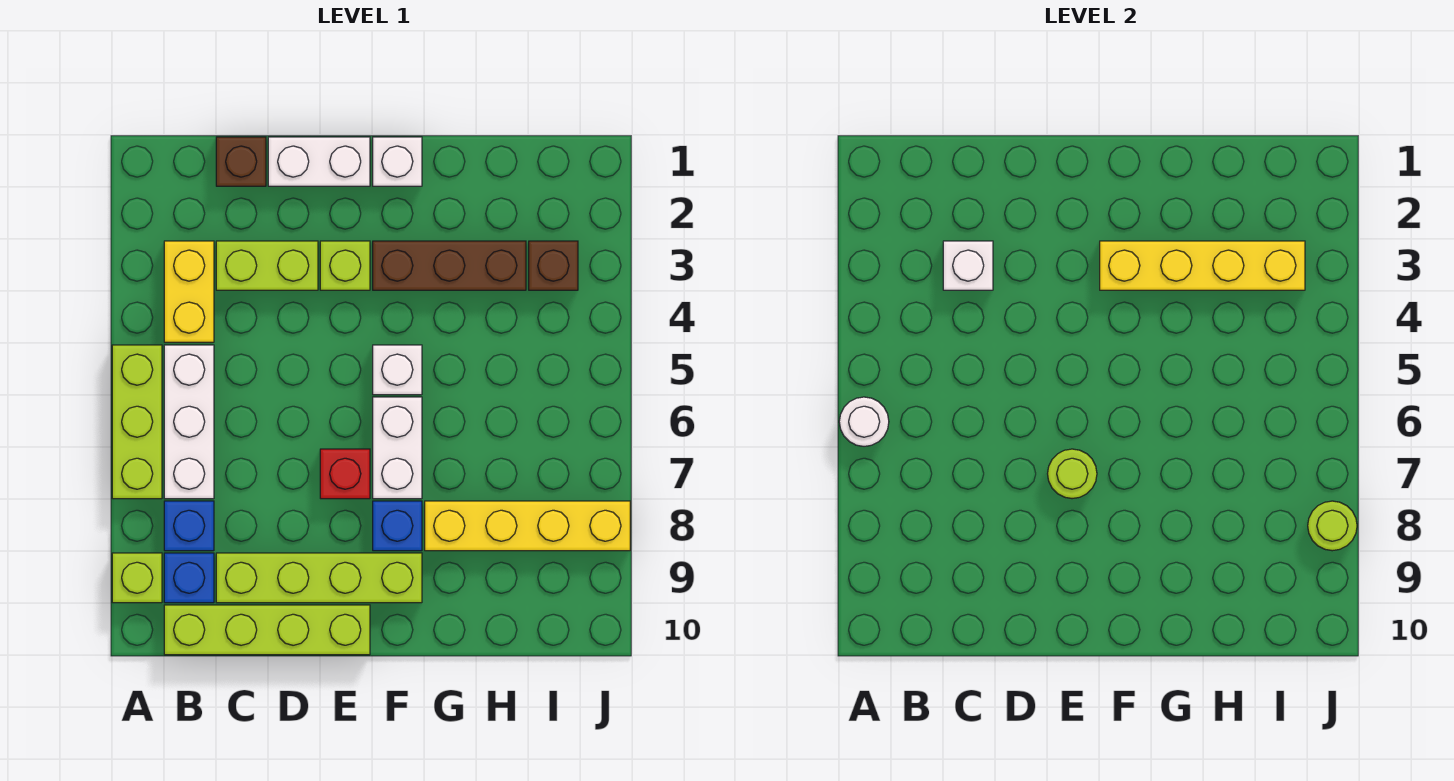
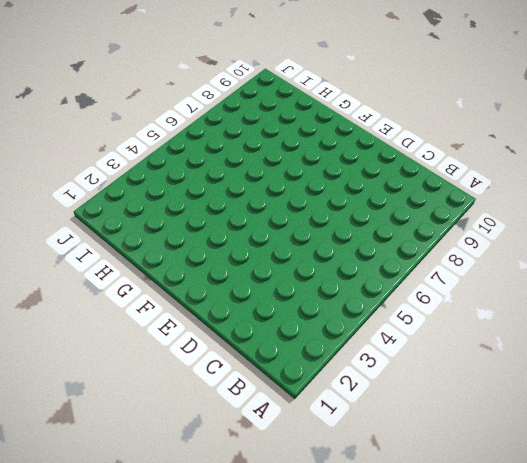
none -> lime brick A5:A7 level 1
none -> lime brick A9 level 1
none -> yellow brick B3:B4 level 1

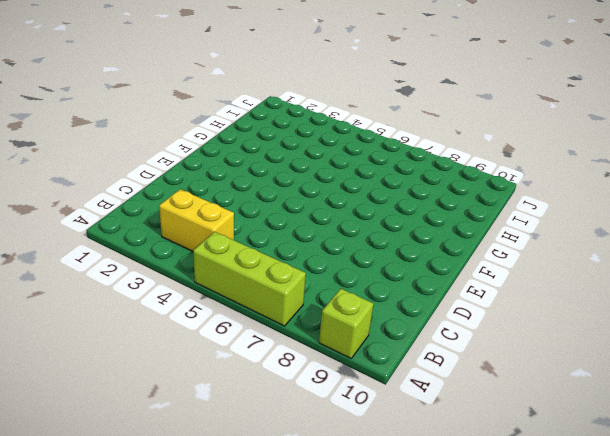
none -> white brick B5:B7 level 1
none -> blue brick B8 level 1
none -> blue brick B9 level 1

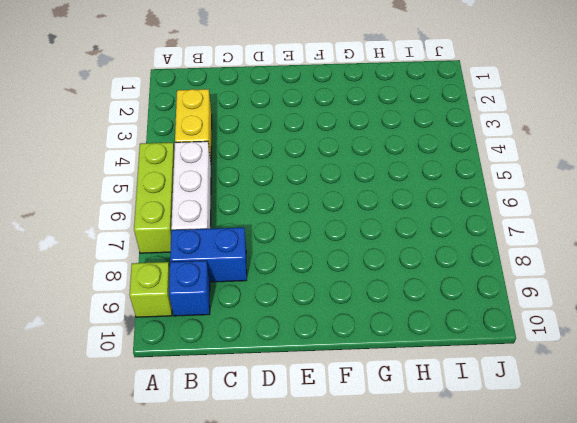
blue brick B8:C8 level 1 -> blue brick B8 level 1
none -> lime brick B10:E10 level 1
none -> brown brick C1 level 1
none -> lime brick C3:D3 level 1

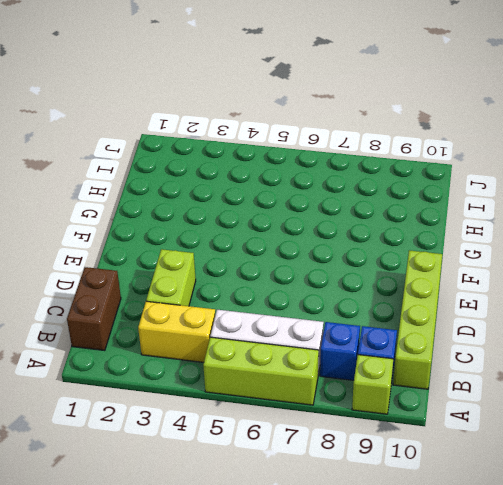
brown brick B1:C1 level 1 -> brown brick C1 level 1
none -> lime brick C9:F9 level 1
none -> white brick D1:E1 level 1
none -> lime brick E3 level 1

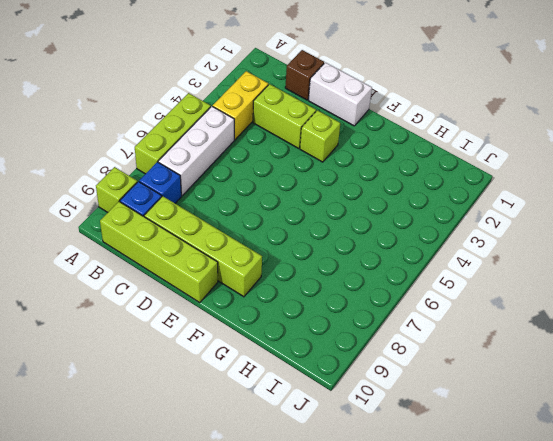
none -> red brick E7 level 1
none -> white brick F1 level 1
none -> brown brick F3:H3 level 1

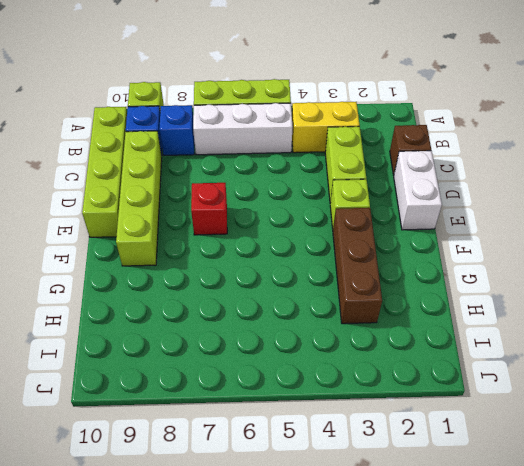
none -> white brick F1 level 1
none -> white brick F5 level 1
none -> white brick F6:F7 level 1

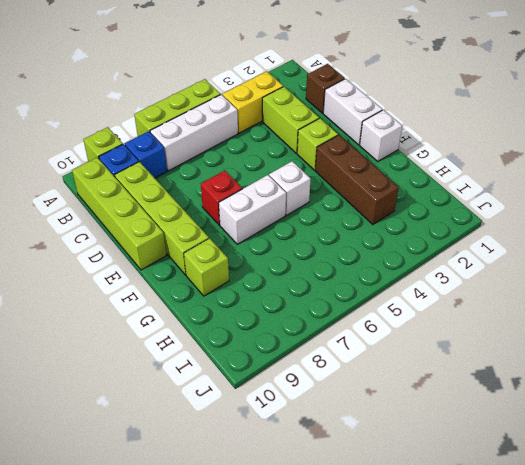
lime brick G9 level 1 -> none
none -> blue brick F8 level 1
none -> yellow brick G8:J8 level 1
none -> brown brick I3 level 1

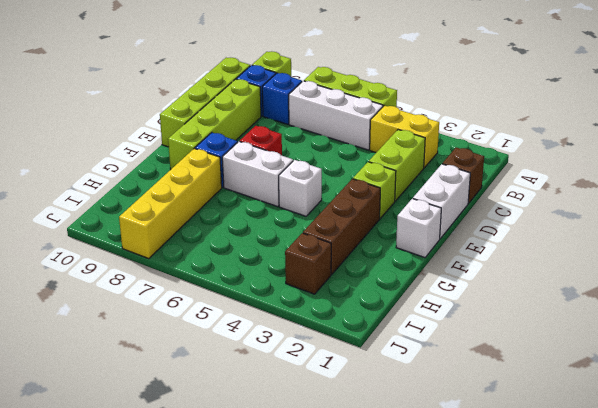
none -> white round brick A6 level 2
none -> white brick C3 level 2
none -> lime round brick E7 level 2

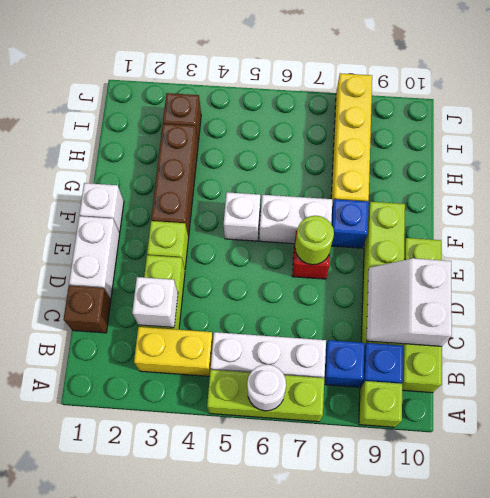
white slope C9:D10 level 2 top 10 -> none
none -> yellow brick F3:I3 level 2
none -> lime round brick J8 level 2

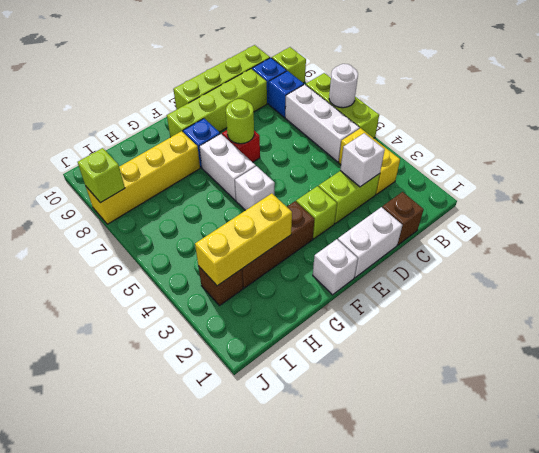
yellow brick G3:I3 level 2 -> yellow brick F3:I3 level 2
lime brick J8 level 2 -> lime round brick J8 level 2

